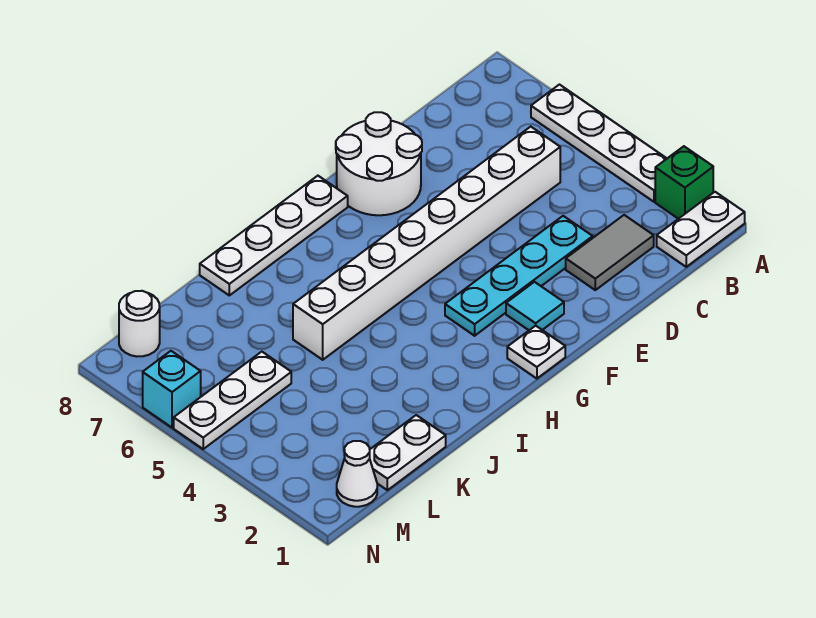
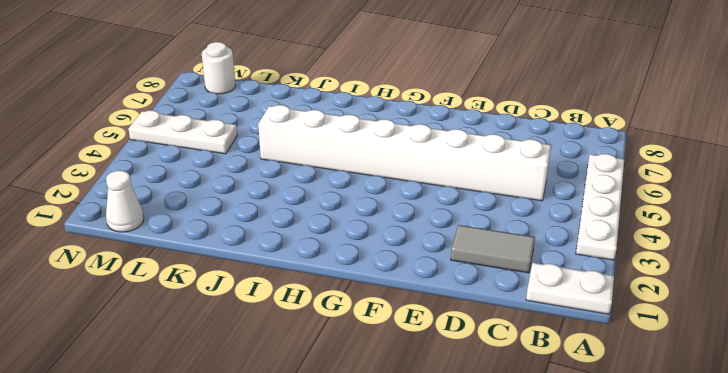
none -> green brick A2 level 1
none -> cyan plate D3:G3 level 1
none -> white round brick E7:F8 level 1

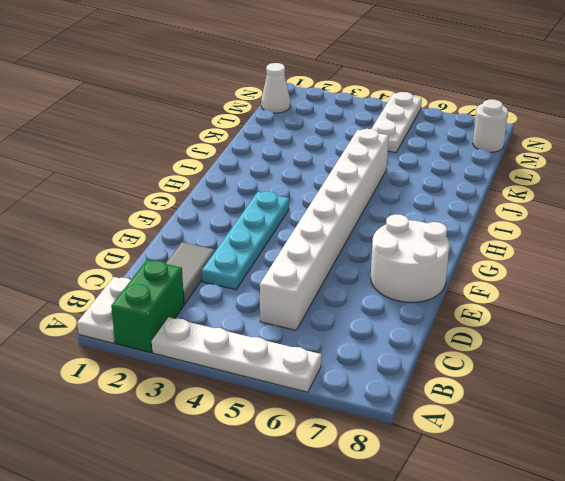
green brick A2:B2 level 1 -> green brick A2 level 1
none -> cyan tile F2 level 1
none -> white plate G1 level 1
none -> white plate G8:J8 level 1

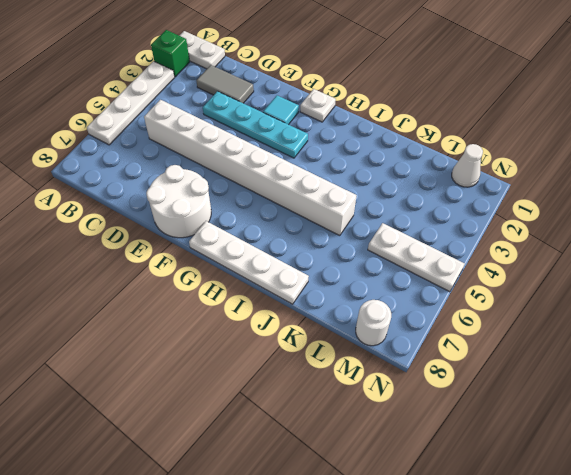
none -> white plate K1:L1 level 1
none -> cyan brick N6 level 1

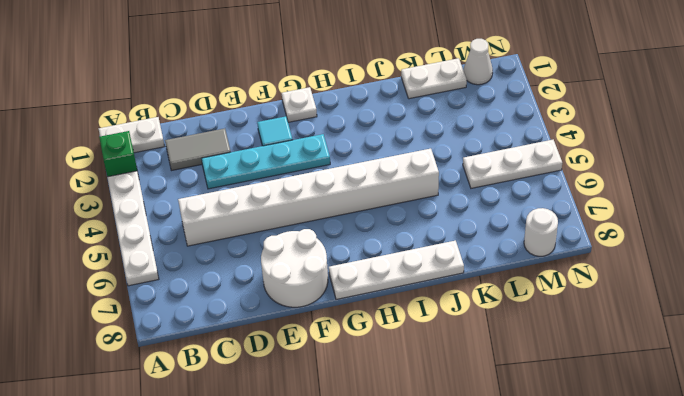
none -> cyan brick N6 level 1

